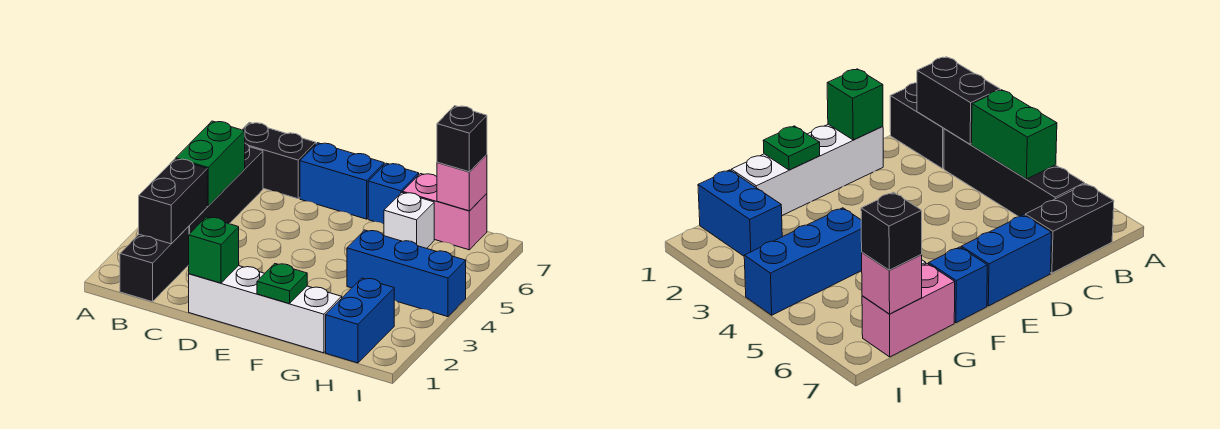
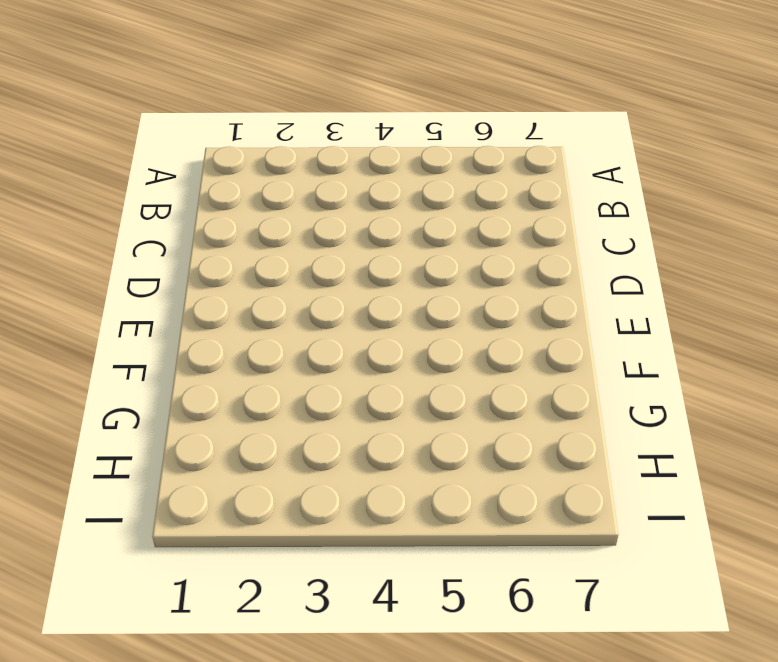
none -> black brick B1:B2 level 1
none -> black brick B3:B6 level 1
none -> black brick B7:C7 level 1

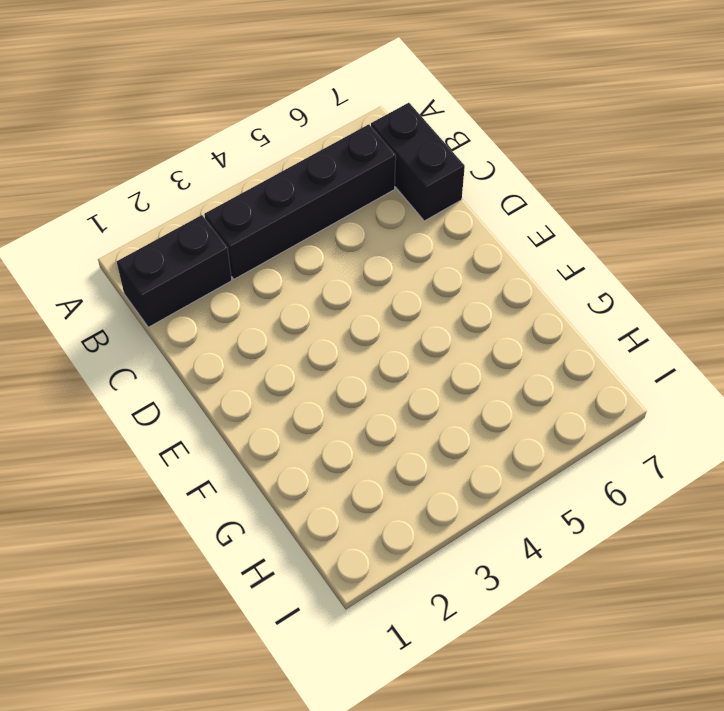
none -> white brick D1:G1 level 1
none -> blue brick D7:E7 level 1
none -> blue brick F7 level 1

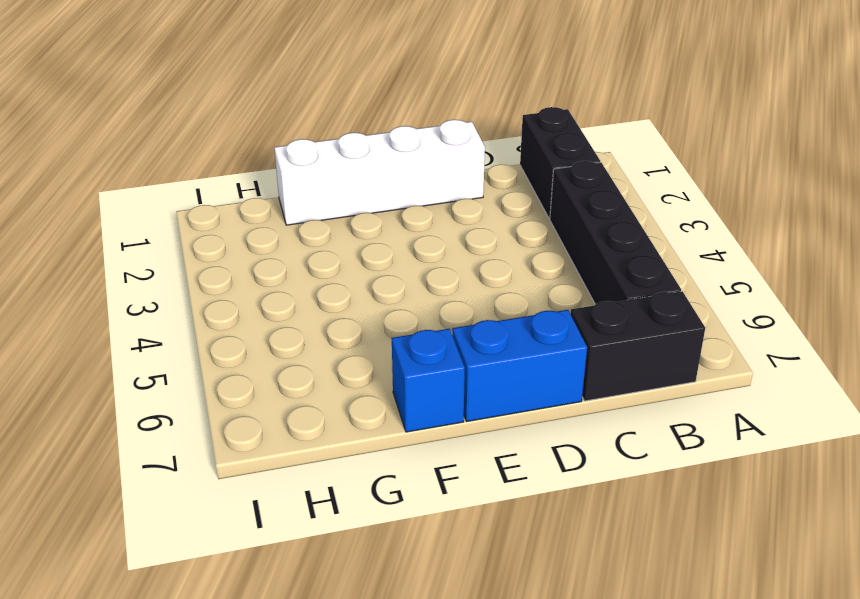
none -> blue brick G4:I4 level 1
none -> white brick G6 level 1
none -> pink brick G7:H7 level 1

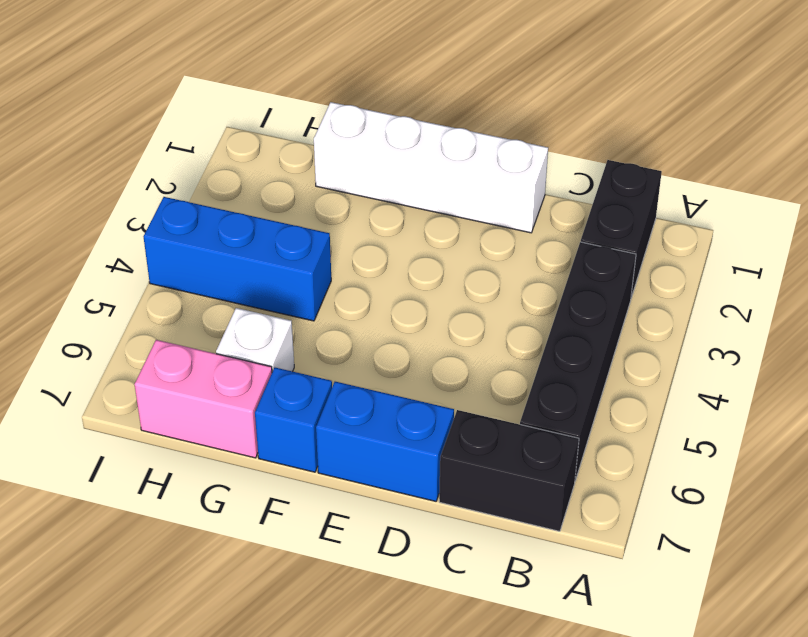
none -> blue brick H1:H2 level 1
none -> black brick B2:B3 level 2
none -> green brick B4:B5 level 2

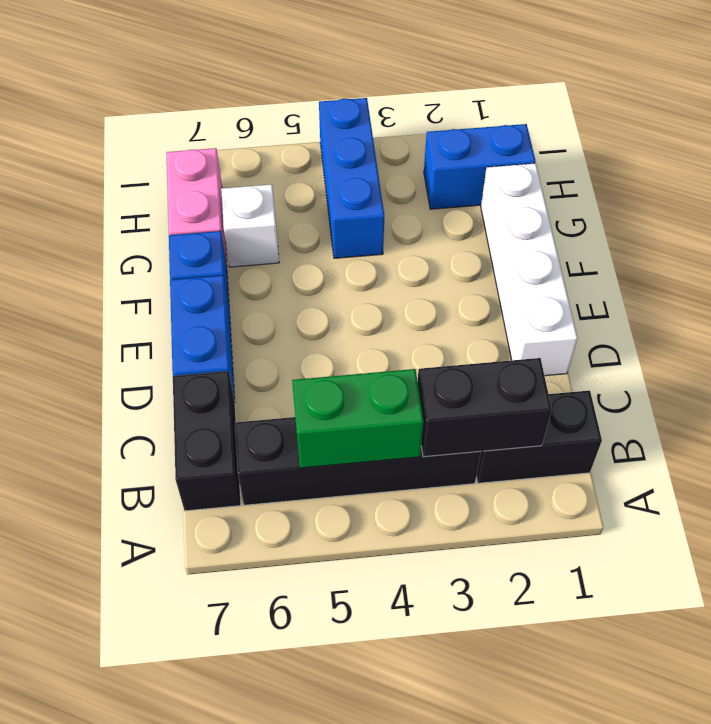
none -> green brick D1 level 2
none -> green plate F1 level 2
none -> pink brick H7 level 2

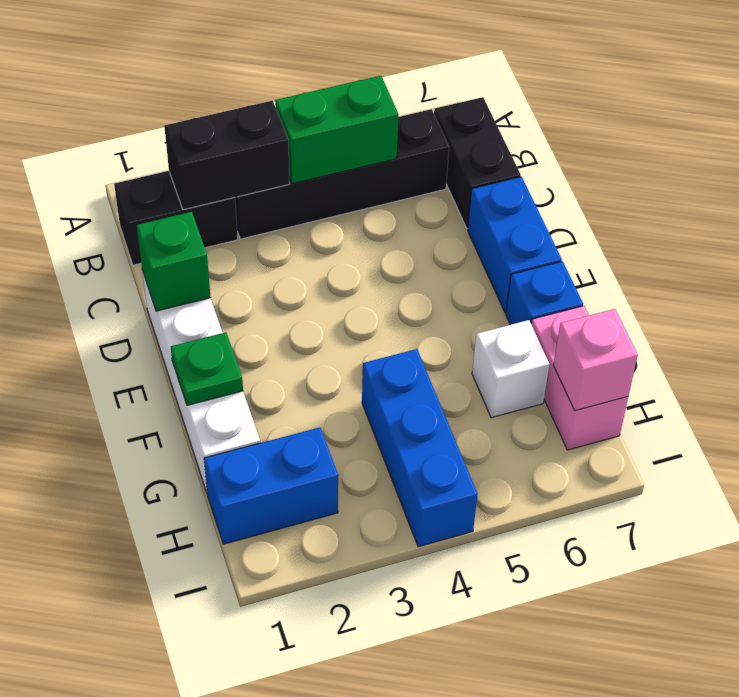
none -> black brick H7 level 3

